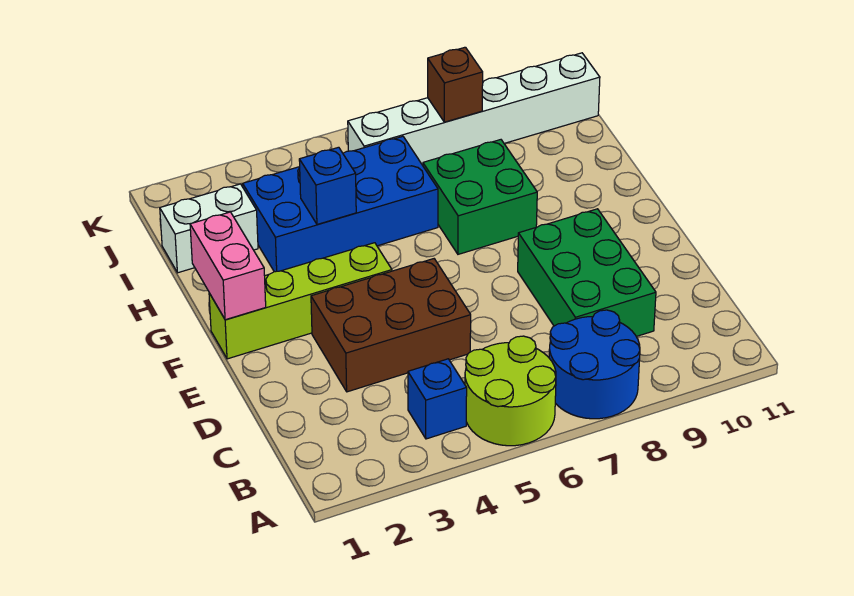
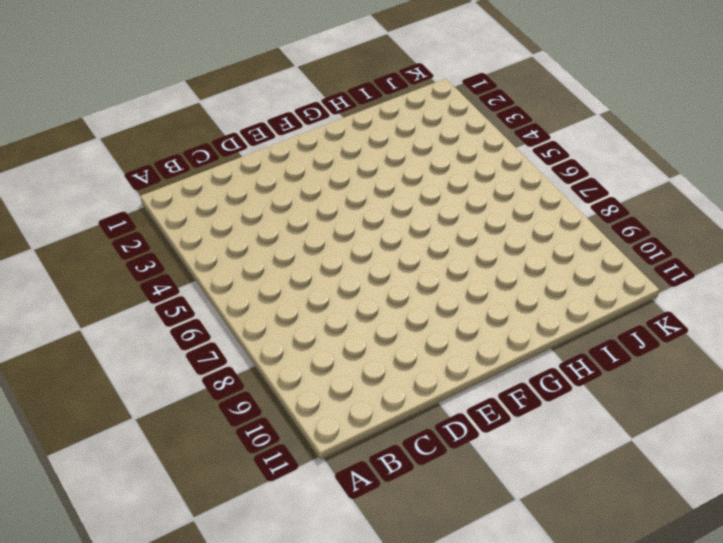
none -> lime round brick A5:B6 level 1
none -> blue round brick A7:B8 level 1
none -> blue brick B4 level 1

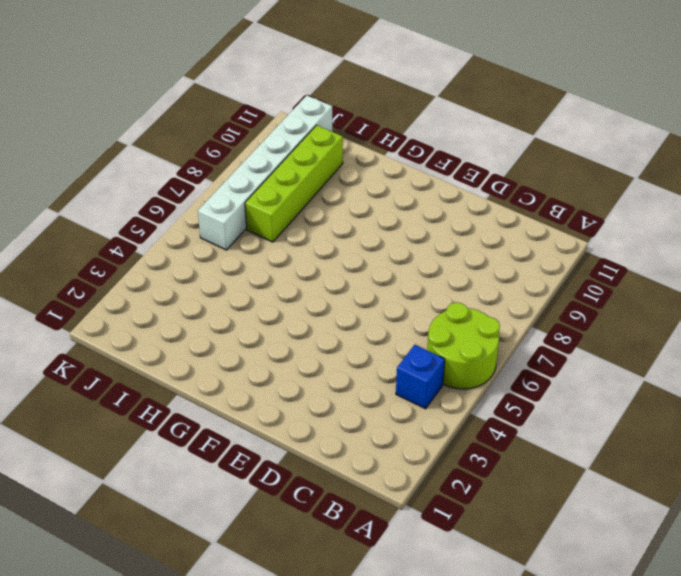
lime brick I7:I10 level 1 -> lime brick F1:F4 level 1
none -> blue round brick A7:B8 level 1
none -> green brick C8:E9 level 1
none -> brown brick D3:E5 level 1

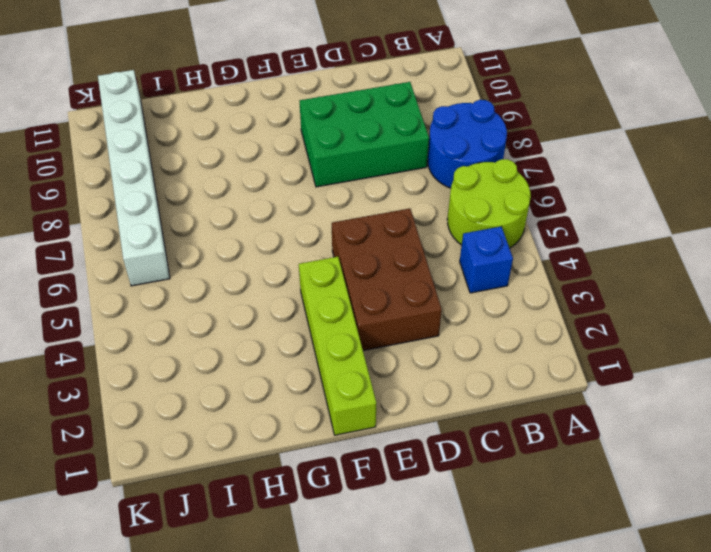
none -> green brick G7:H8 level 1
none -> blue brick H3:I6 level 1
none -> white brick I1:I2 level 1

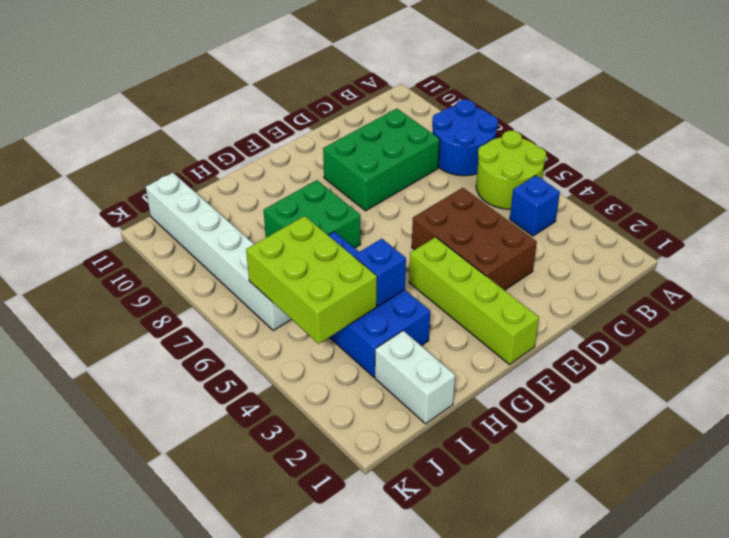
lime brick I4:J6 level 2 -> none
none -> pink brick F1:G1 level 2
none -> brown brick J8 level 2

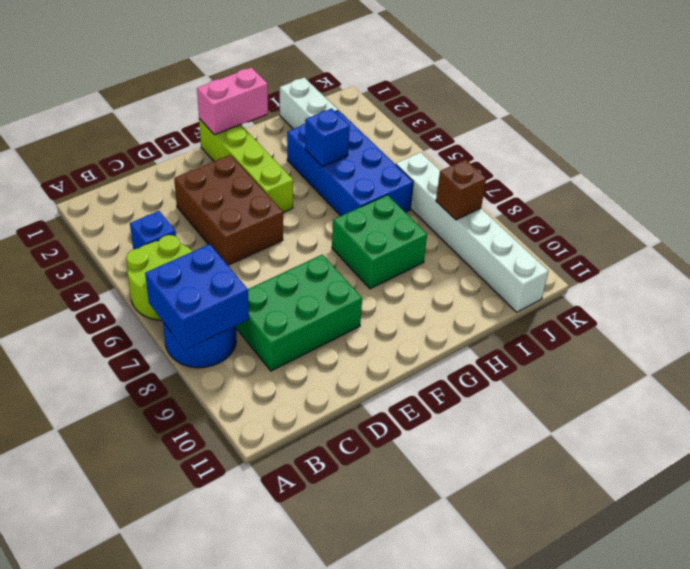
blue brick A7:B8 level 2 -> none

